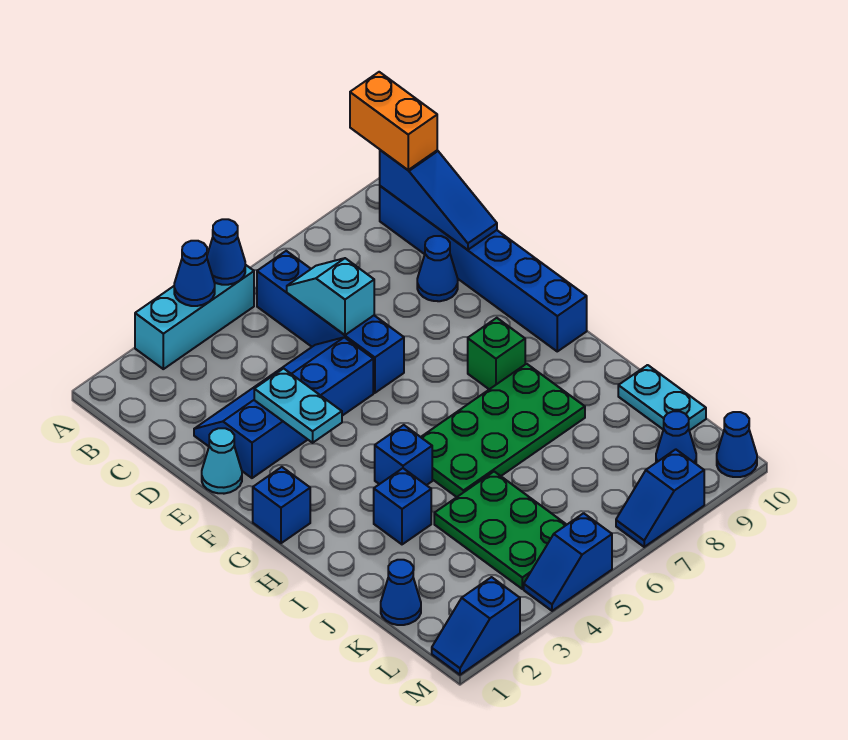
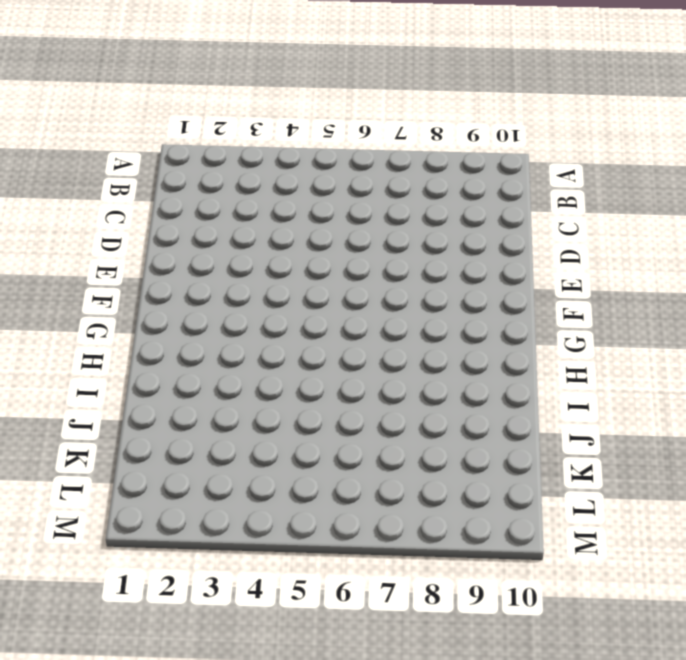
none -> cyan brick A3:A5 level 1
none -> blue brick B6:E6 level 1
none -> blue brick B10:G10 level 1

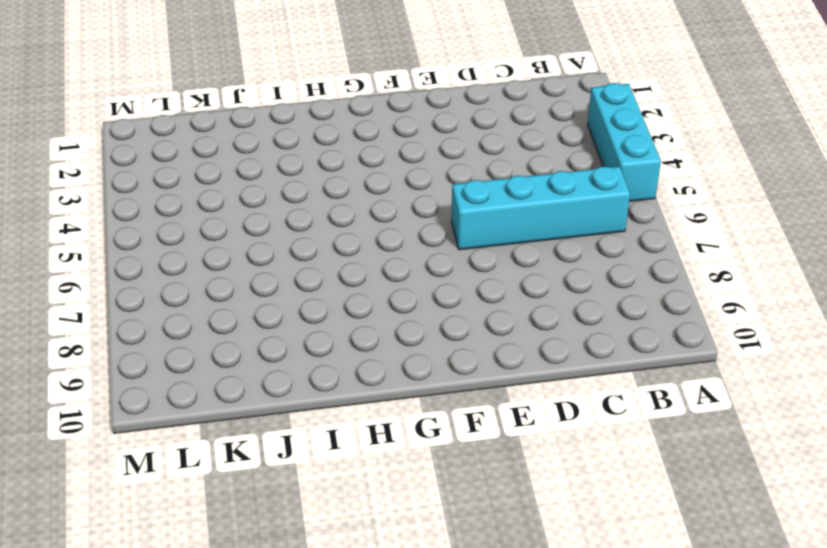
cyan brick B6:E6 level 1 -> blue brick B6:E6 level 1
none -> blue brick B10:G10 level 1
none -> blue slope D2:E5 level 1 top E
none -> blue cone D9 level 1

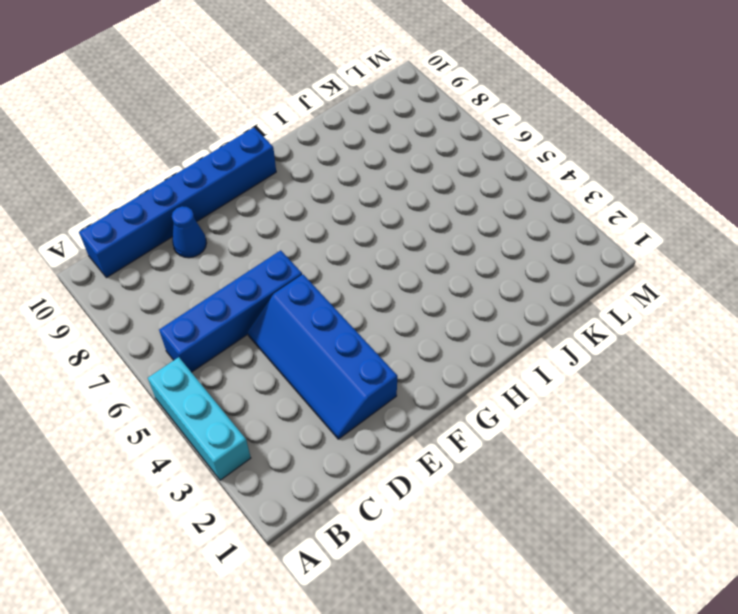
none -> cyan cone E1 level 1
none -> blue brick G1 level 1
none -> green brick G8 level 1

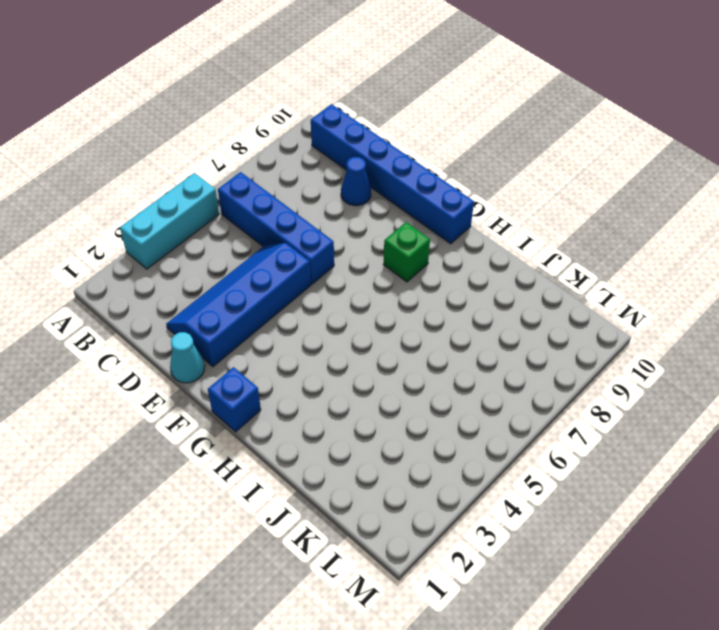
none -> blue brick H4 level 1
none -> green plate H5:I8 level 1
none -> blue brick I3 level 1

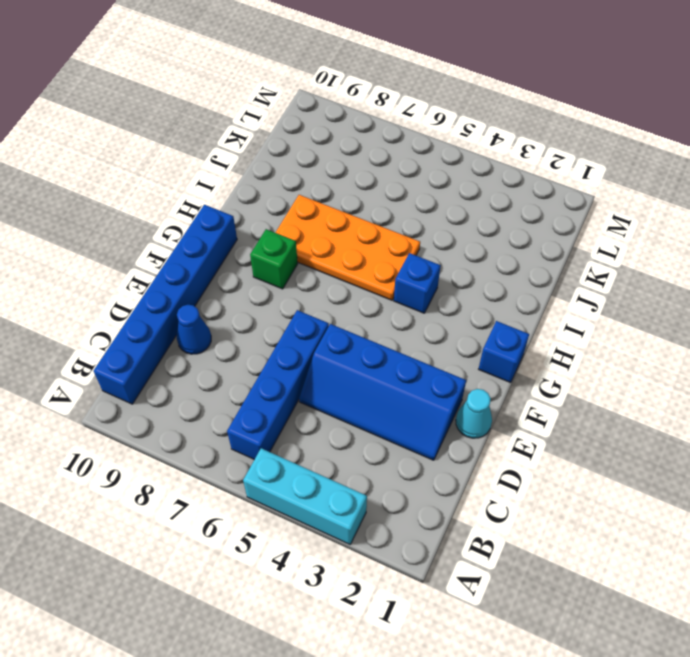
orange plate H5:I8 level 1 -> green plate H5:I8 level 1
none -> blue brick I3 level 1
none -> green plate J4:L5 level 1
none -> cyan plate J10:K10 level 1

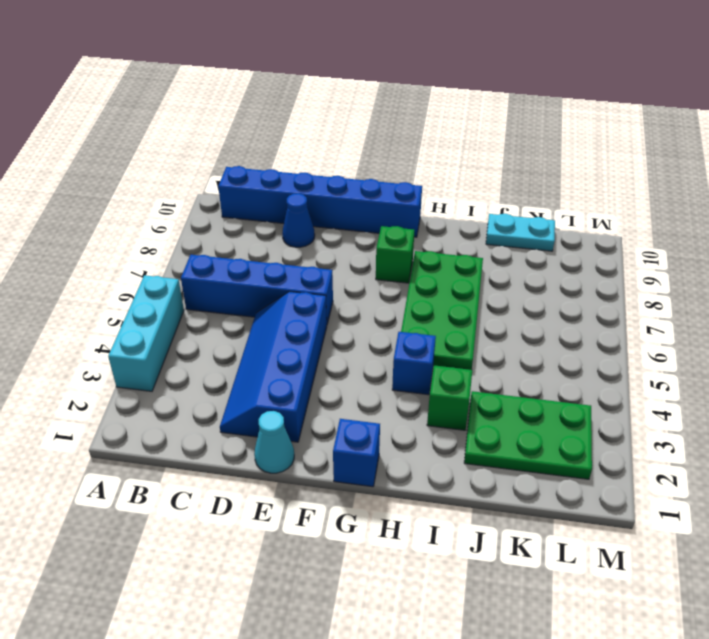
green brick I3 level 1 -> blue brick I3 level 1
green plate J2:L3 level 1 -> green plate J4:L5 level 1
none -> blue cone K1 level 1
none -> blue cone L9 level 1
none -> blue slope M1:M2 level 1 top 2

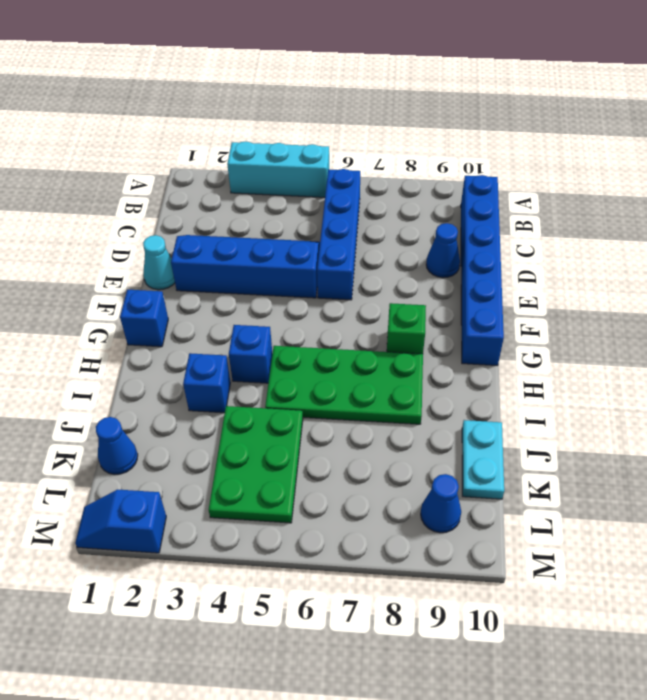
none -> blue slope M4:M5 level 1 top 5
none -> blue slope M7:M8 level 1 top 8
none -> blue cone M10 level 1

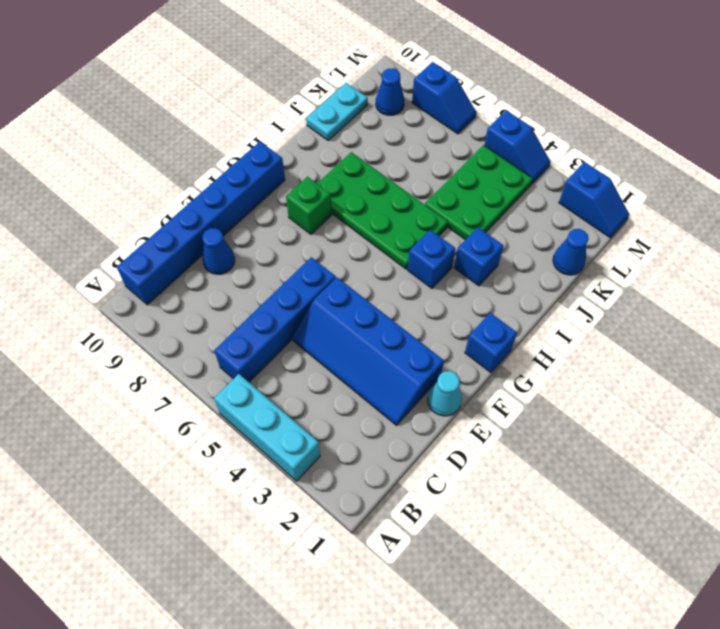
none -> blue cone M10 level 1
none -> blue cone A4 level 2
none -> blue cone A5 level 2

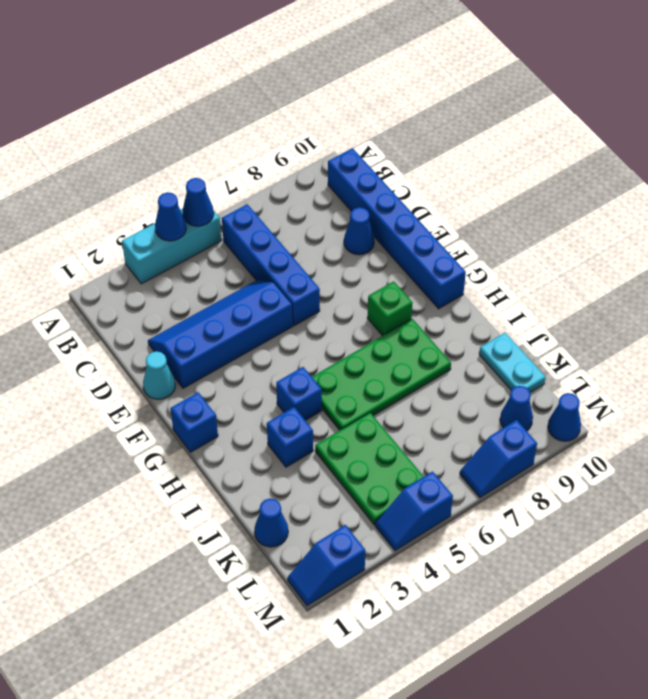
none -> blue slope B10:D10 level 2 top B
none -> cyan slope C6:D6 level 2 top D
none -> cyan plate E3:F3 level 2

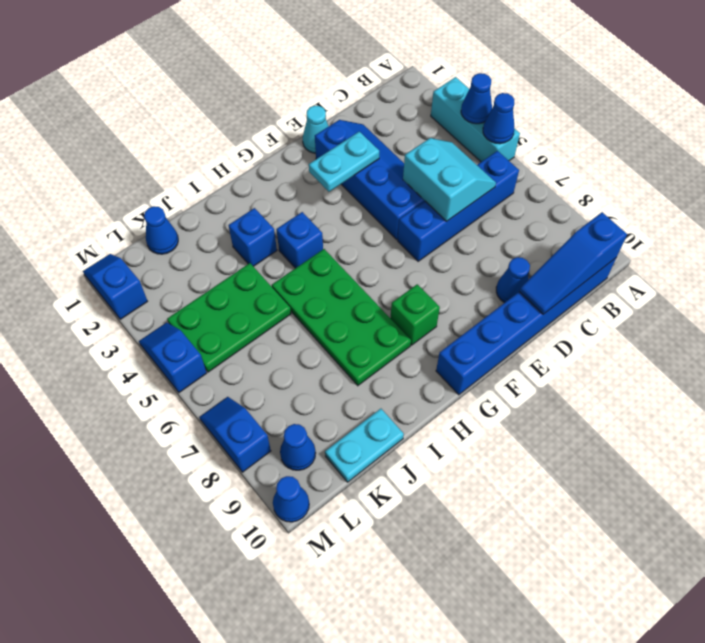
cyan slope C5:D6 level 2 top D -> cyan slope C6:D6 level 2 top D
none -> blue brick G1 level 1
none -> orange brick A10:B10 level 3

